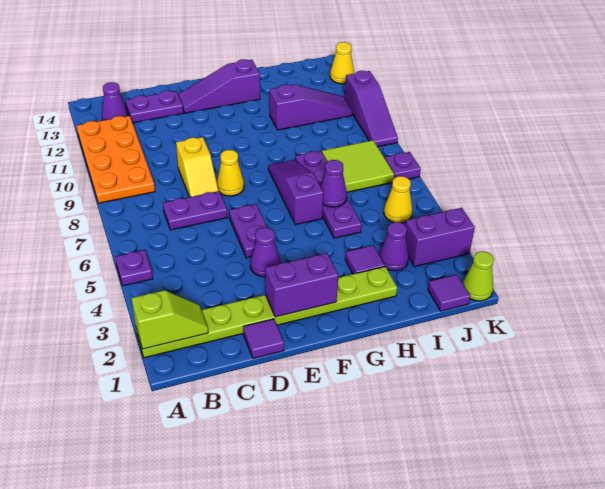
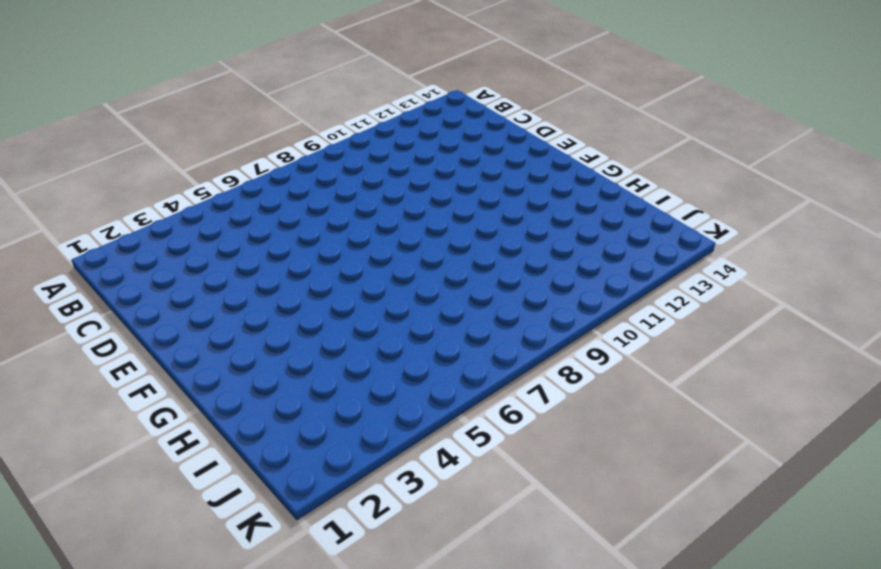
none -> lime plate A2:H2 level 1
none -> purple plate A5 level 1
none -> orange plate A9:B12 level 1

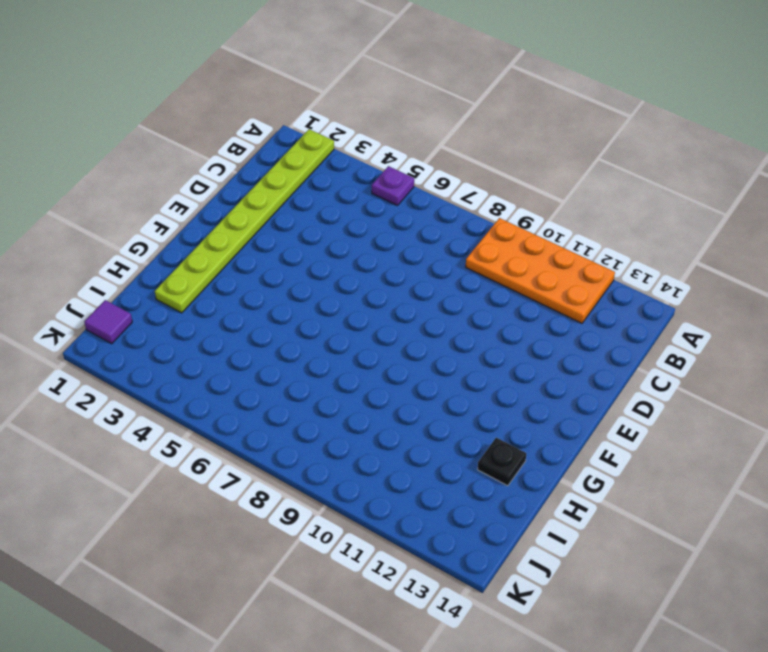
black plate H13 level 1 -> none
none -> purple cone B13 level 1
none -> purple plate C7:D7 level 1
none -> purple plate C13:D13 level 1

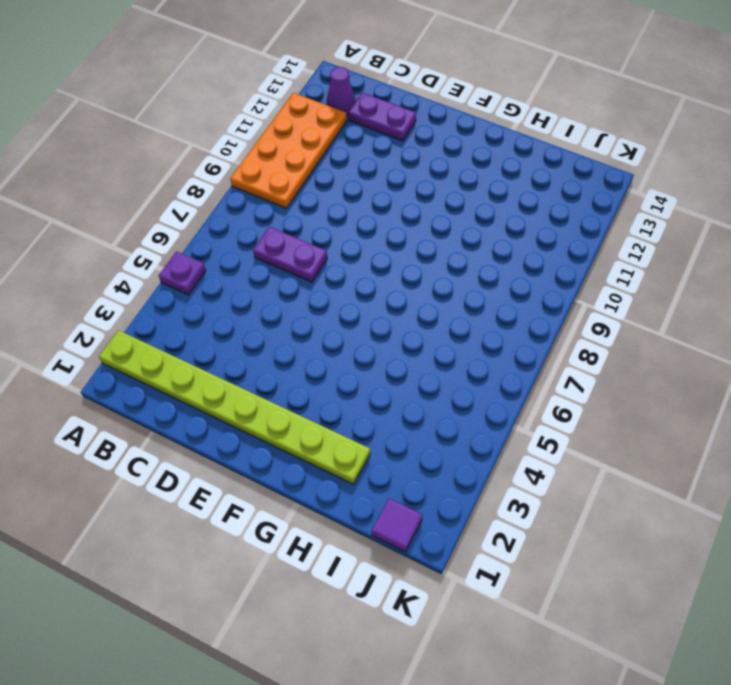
none -> purple tile D1 level 1
none -> yellow slope D8:D9 level 1 top 9
none -> purple cone E4 level 1

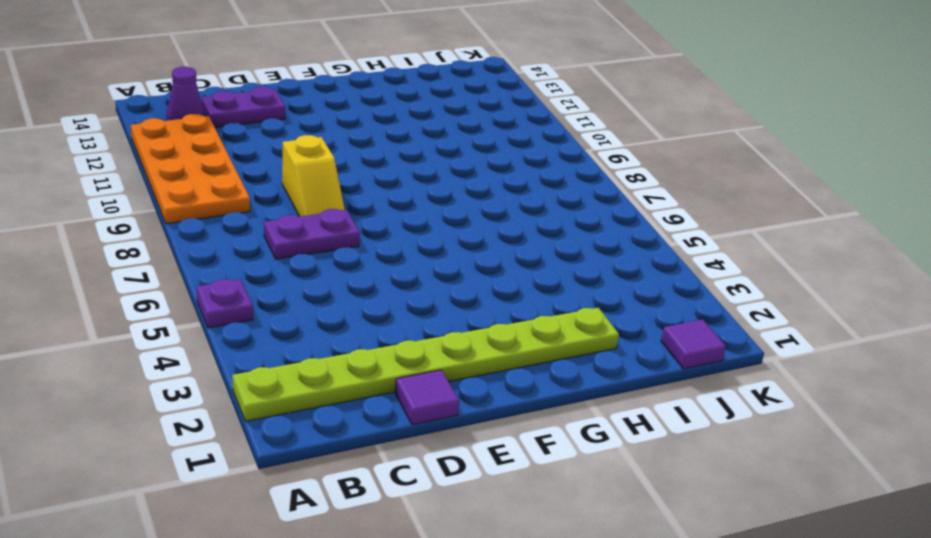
none -> purple cone E4 level 1
none -> purple plate E5:E6 level 1
none -> yellow cone E8 level 1

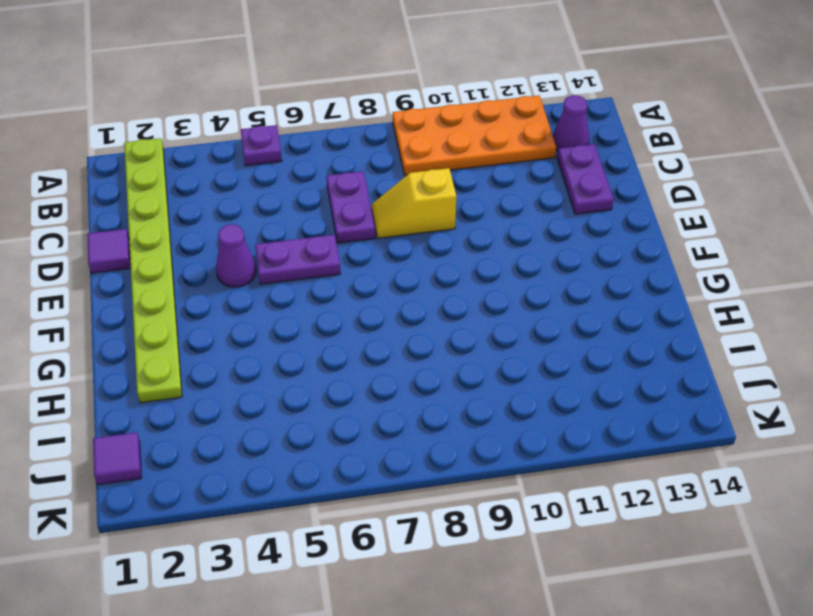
none -> yellow cone E8 level 1
none -> purple slope E13:G13 level 1 top G
none -> purple slope G6:G8 level 1 top 6

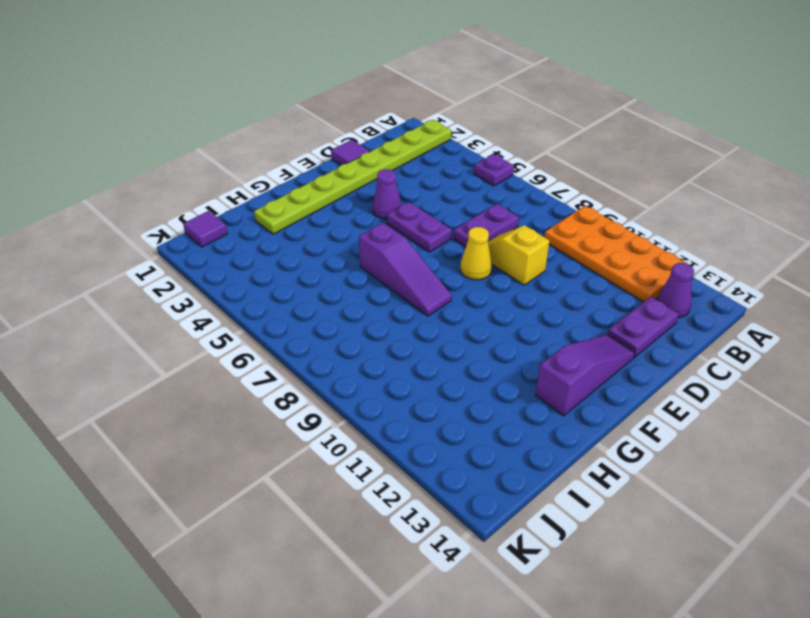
none -> purple tile H3 level 1
none -> purple plate H5:H8 level 1
none -> purple slope H11:J11 level 1 top H

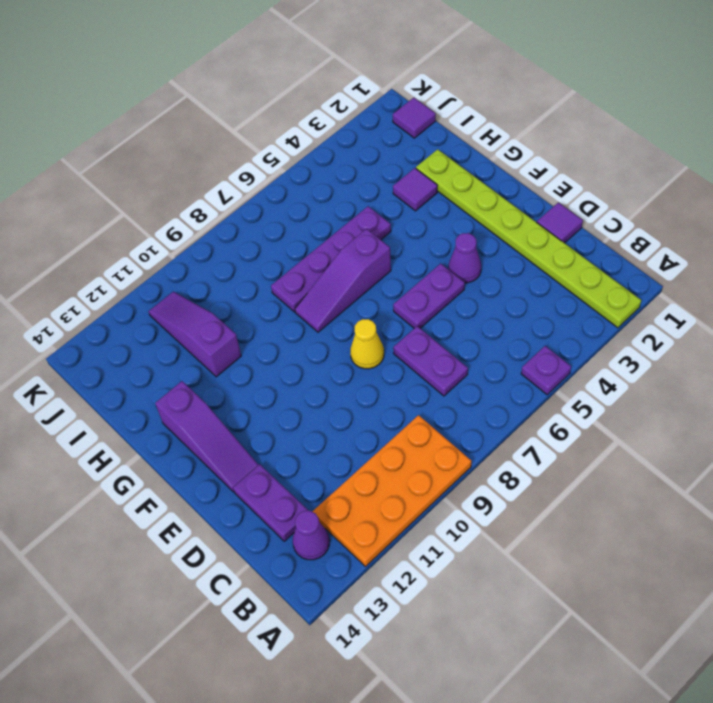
none -> yellow slope D8:D9 level 1 top 9
none -> purple cone I3 level 1
none -> lime tile I7:J8 level 1

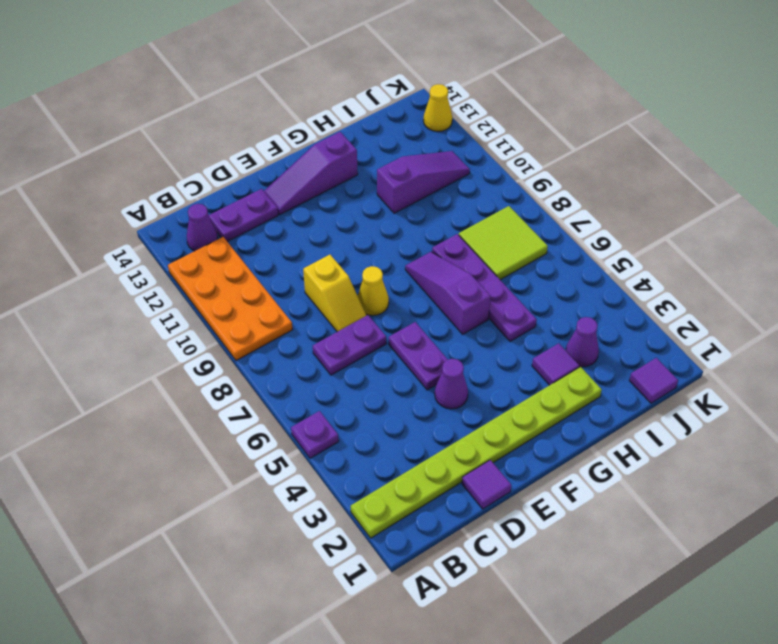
none -> purple brick J3:K3 level 1
none -> yellow cone J5 level 1
none -> lime cone K1 level 1

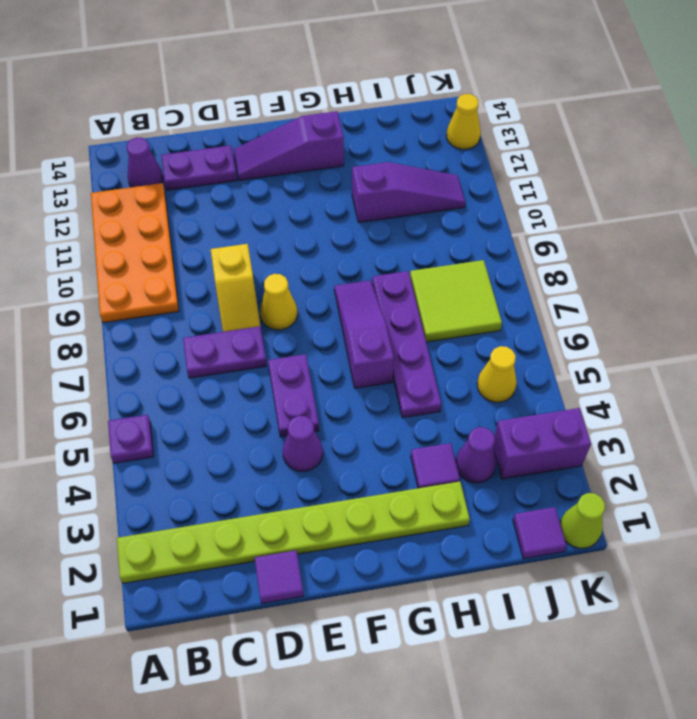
none -> purple plate K7 level 1
none -> purple slope K9:K11 level 1 top 11
none -> lime slope A2:B2 level 2 top A

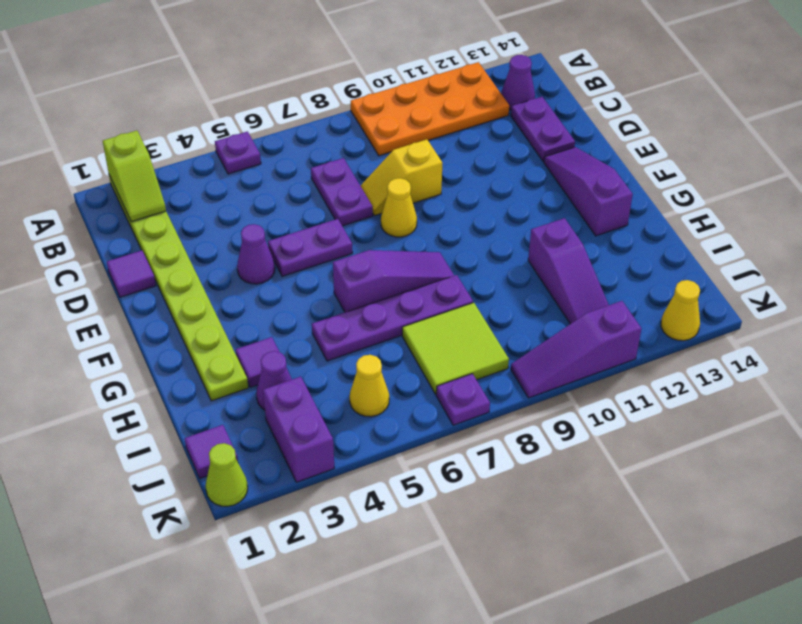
none -> purple brick E2:F2 level 2
none -> purple cone H6 level 2

